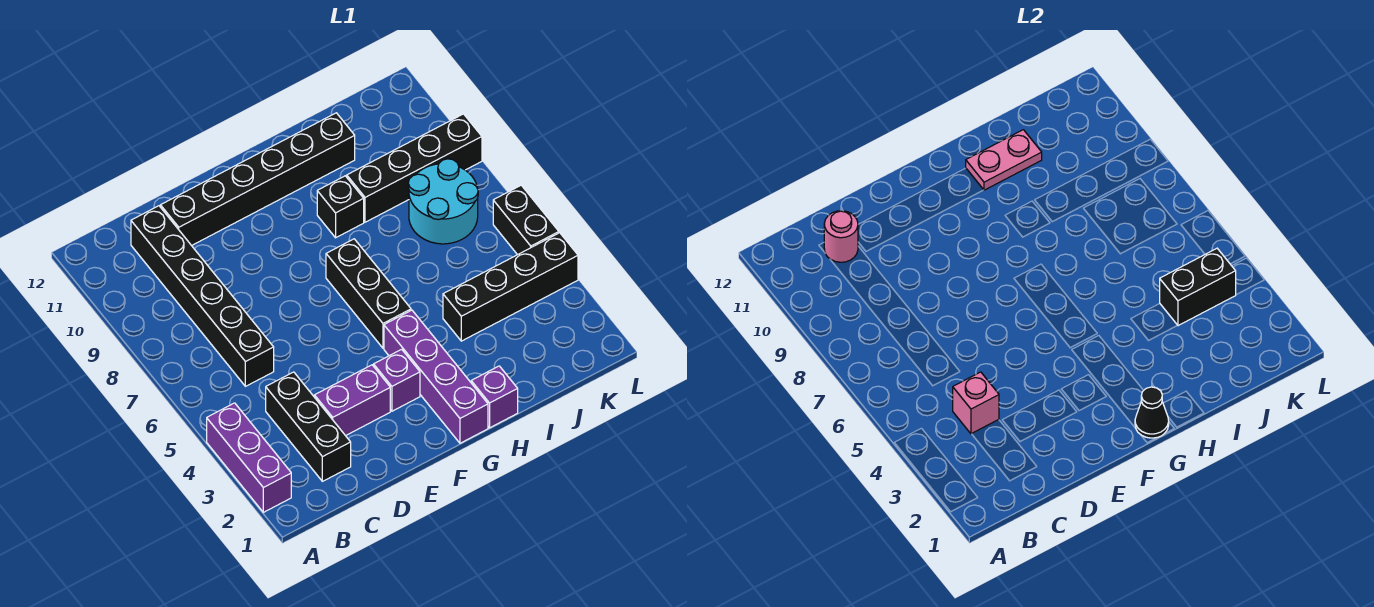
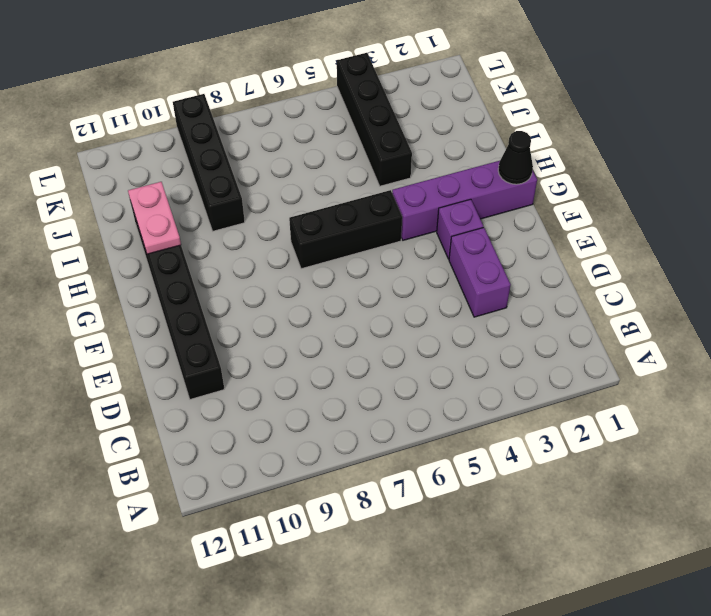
none -> purple brick A2:A4 level 1
none -> black brick C2:C4 level 1
none -> black brick C6:C11 level 1

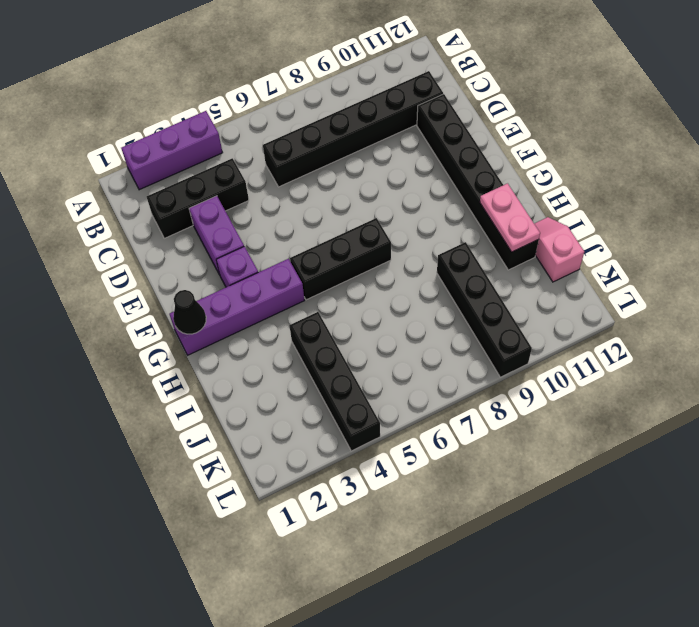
pink slope I12:J12 level 1 top J -> none
none -> purple brick H1 level 1
none -> black brick H9 level 1
none -> cyan round brick J7:K8 level 1

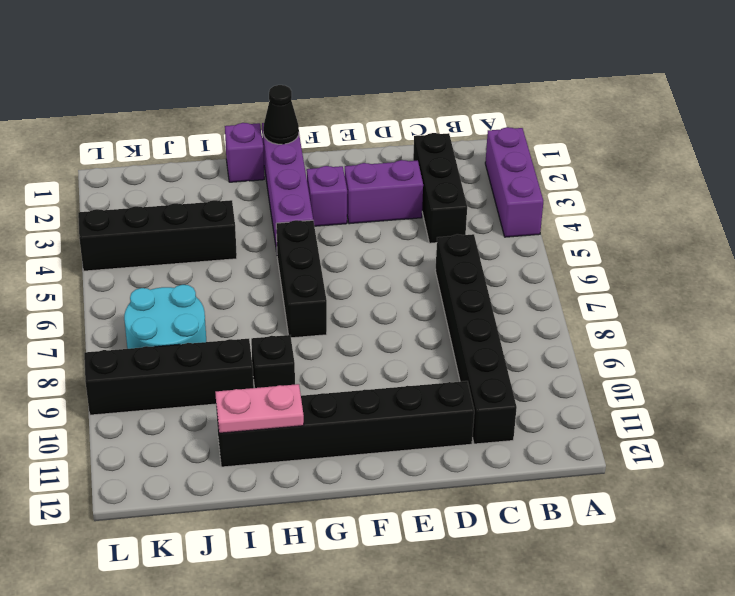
none -> black brick L5:L6 level 1
none -> pink brick C4 level 2
none -> pink round brick C11 level 2

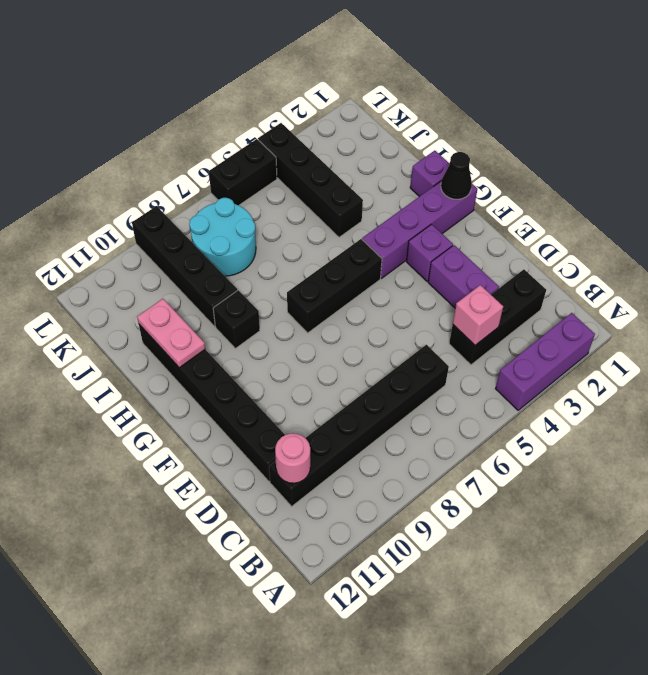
none -> black brick J4:K4 level 2

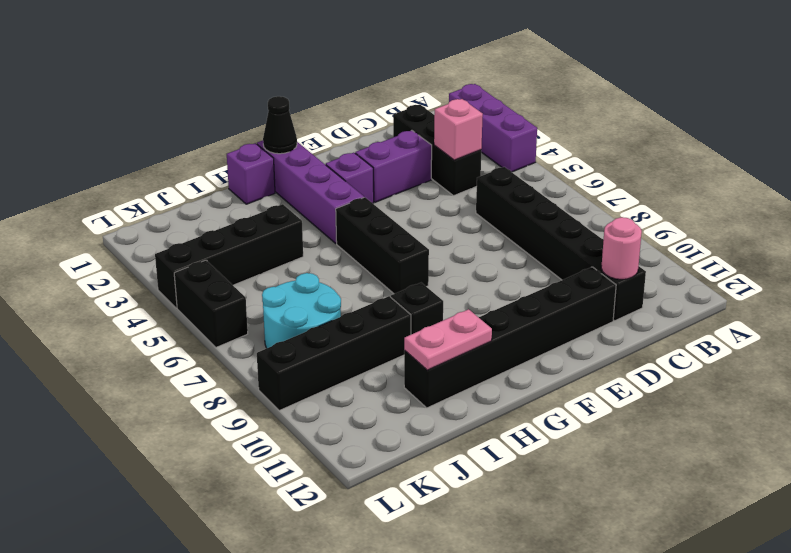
none -> black brick J4:K4 level 2

